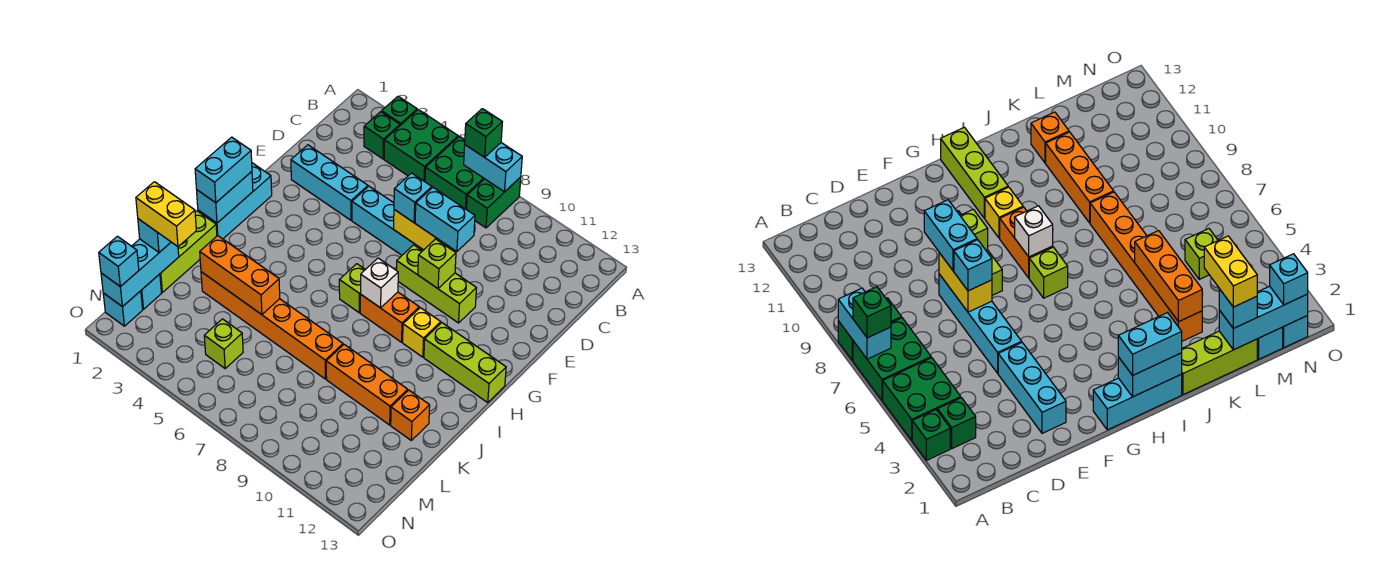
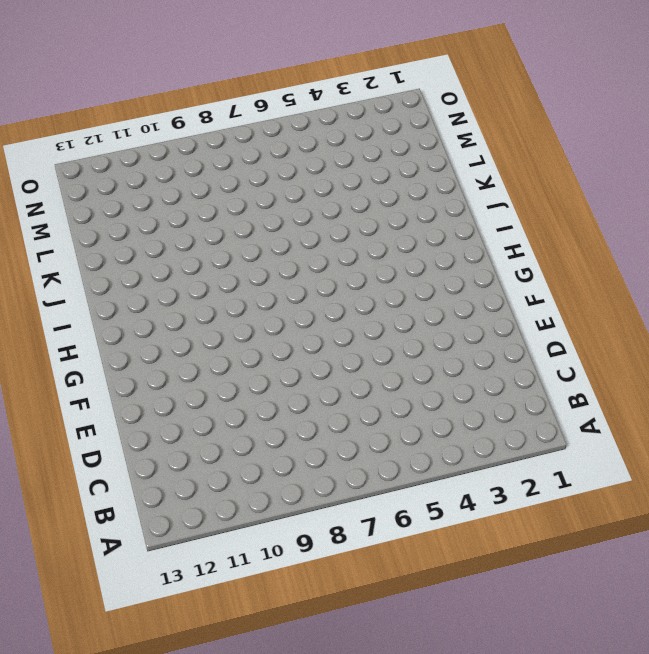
none -> green brick A3 level 1
none -> green brick A4:B5 level 1
none -> green brick A6:B7 level 1
none -> green brick A8:B8 level 1

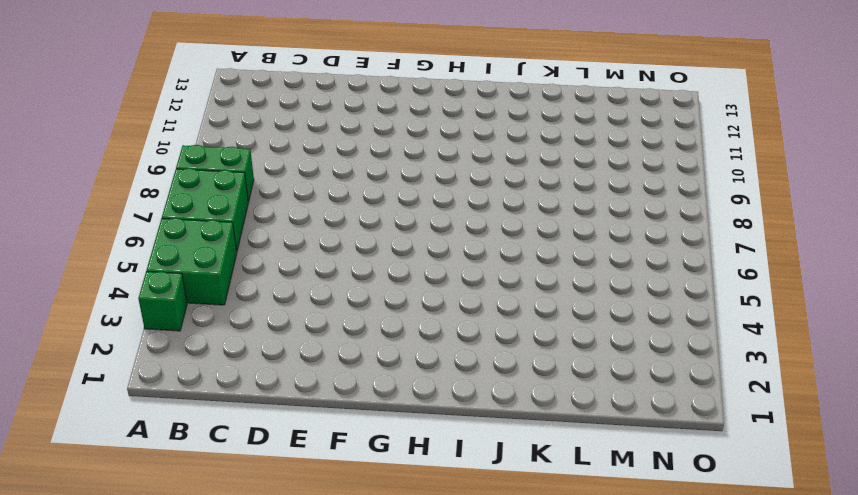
none -> green brick B3 level 1
none -> cyan brick E2:E4 level 1
none -> cyan brick E5:E8 level 1
none -> lime brick F8:F10 level 1

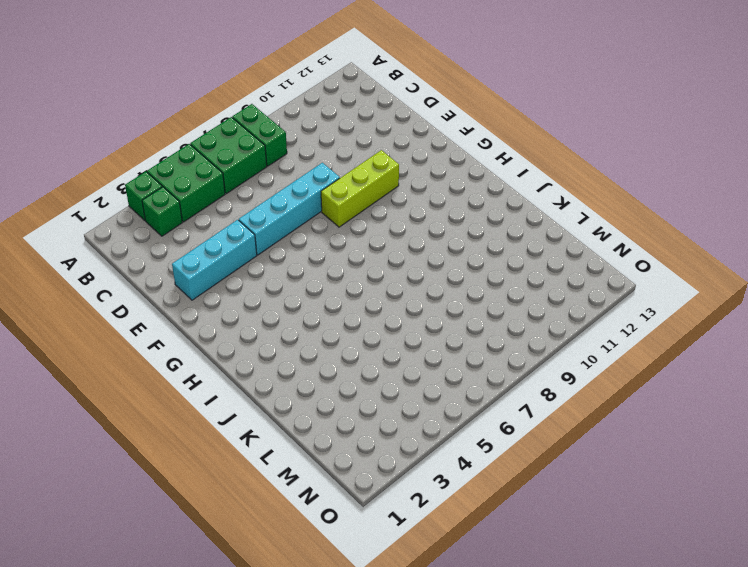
none -> cyan brick G1:I1 level 1
none -> lime brick H7 level 1
none -> orange brick H8:H9 level 1
none -> yellow brick H10 level 1

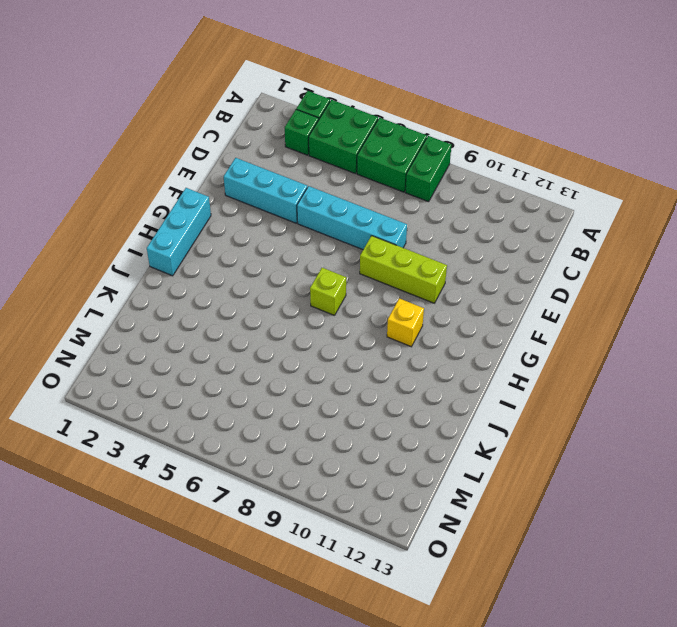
none -> orange brick H8:H9 level 1
none -> lime brick H11:H13 level 1
none -> lime brick J1:L1 level 1
none -> orange brick K3:K8 level 1

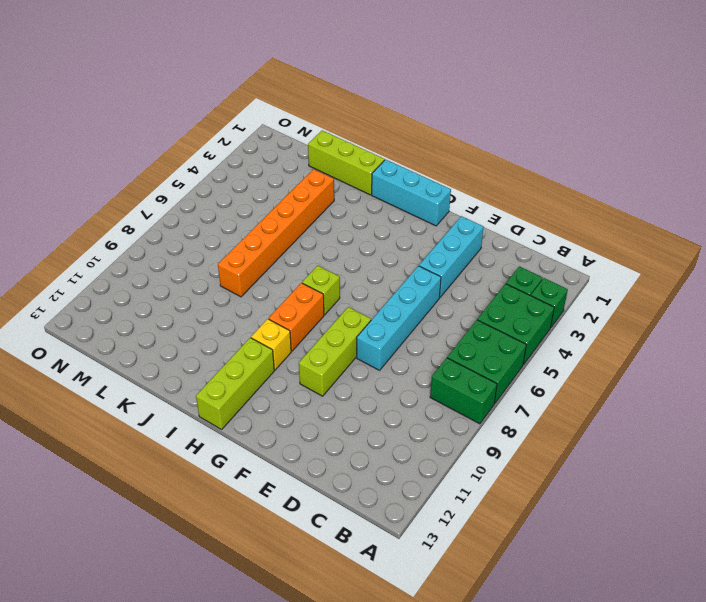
none -> orange brick K9:K11 level 1
none -> orange brick K12 level 1
none -> cyan brick M1 level 1
none -> lime brick M5 level 1

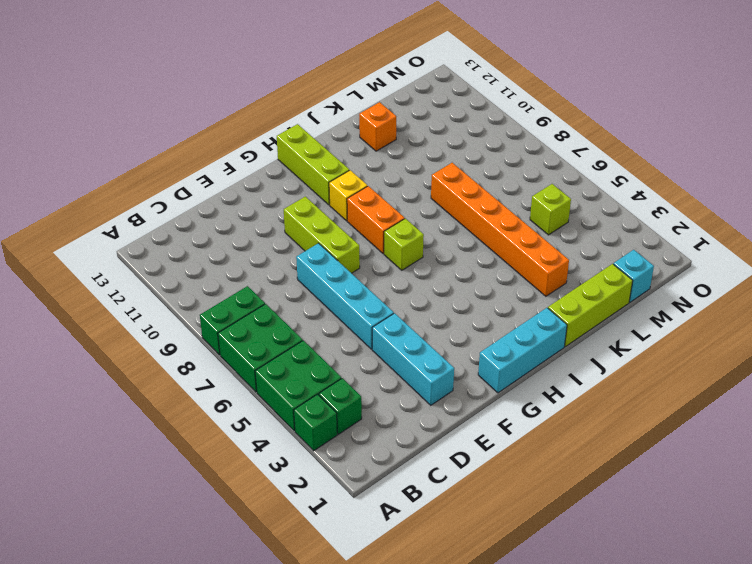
none -> orange brick K9:K11 level 1
none -> cyan brick N1 level 1
none -> cyan brick A7:A8 level 2
none -> yellow brick E7:E8 level 2

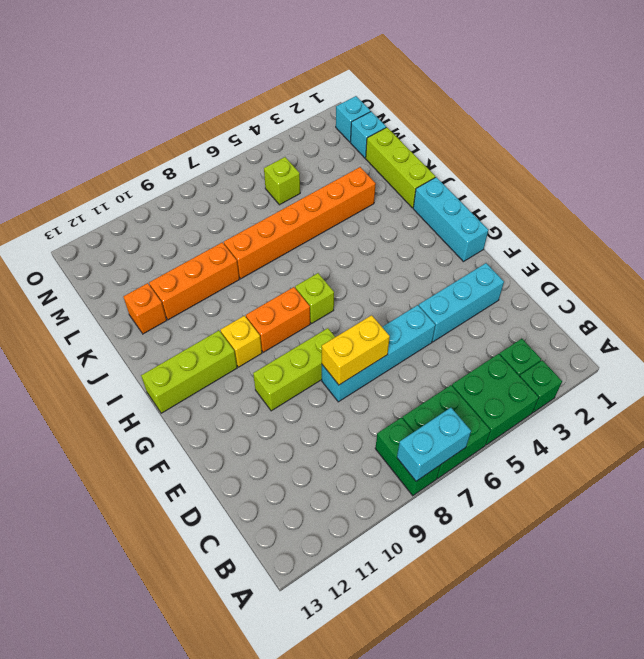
none -> lime brick F9 level 2
none -> cyan brick H1:I1 level 2
none -> white brick H8 level 2
none -> orange brick K3:K5 level 2

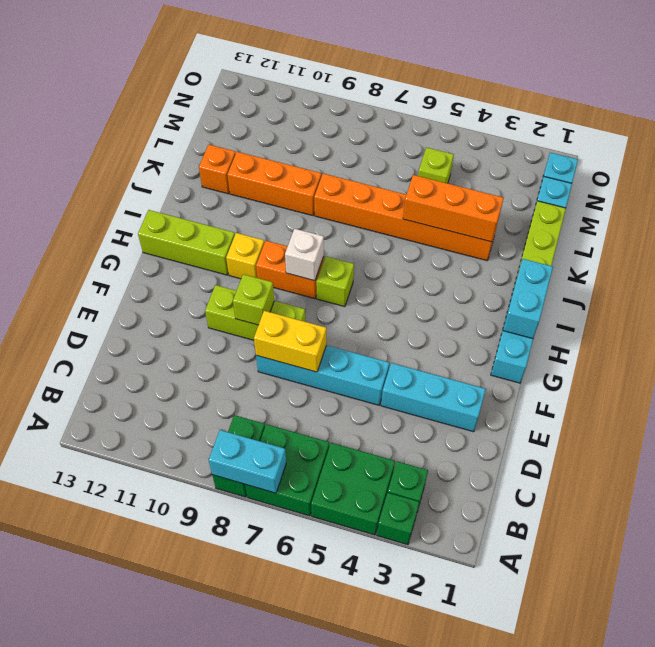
none -> cyan brick L1:N1 level 2
none -> green brick A7 level 3
none -> cyan brick E7 level 3
none -> cyan brick E8:E9 level 3

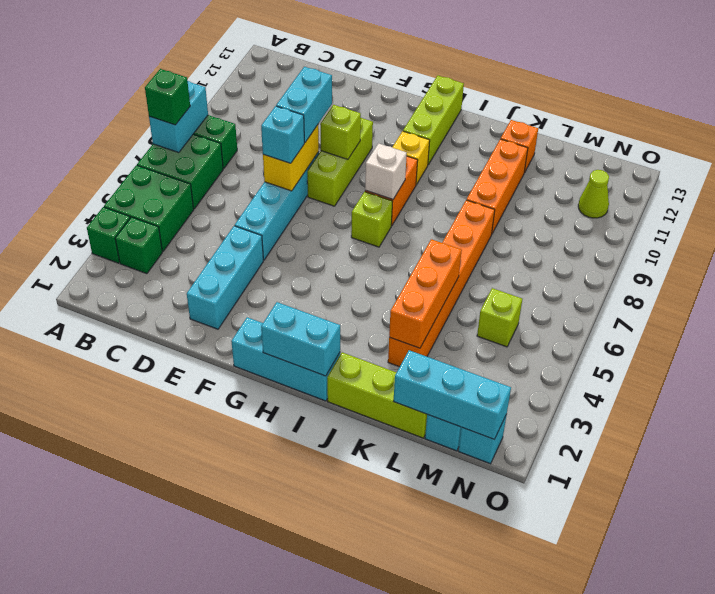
lime cone N11 level 1 -> none
none -> cyan brick H1:I1 level 3
none -> cyan brick L1 level 3
none -> cyan brick N1 level 3
none -> yellow brick L1:L2 level 4

